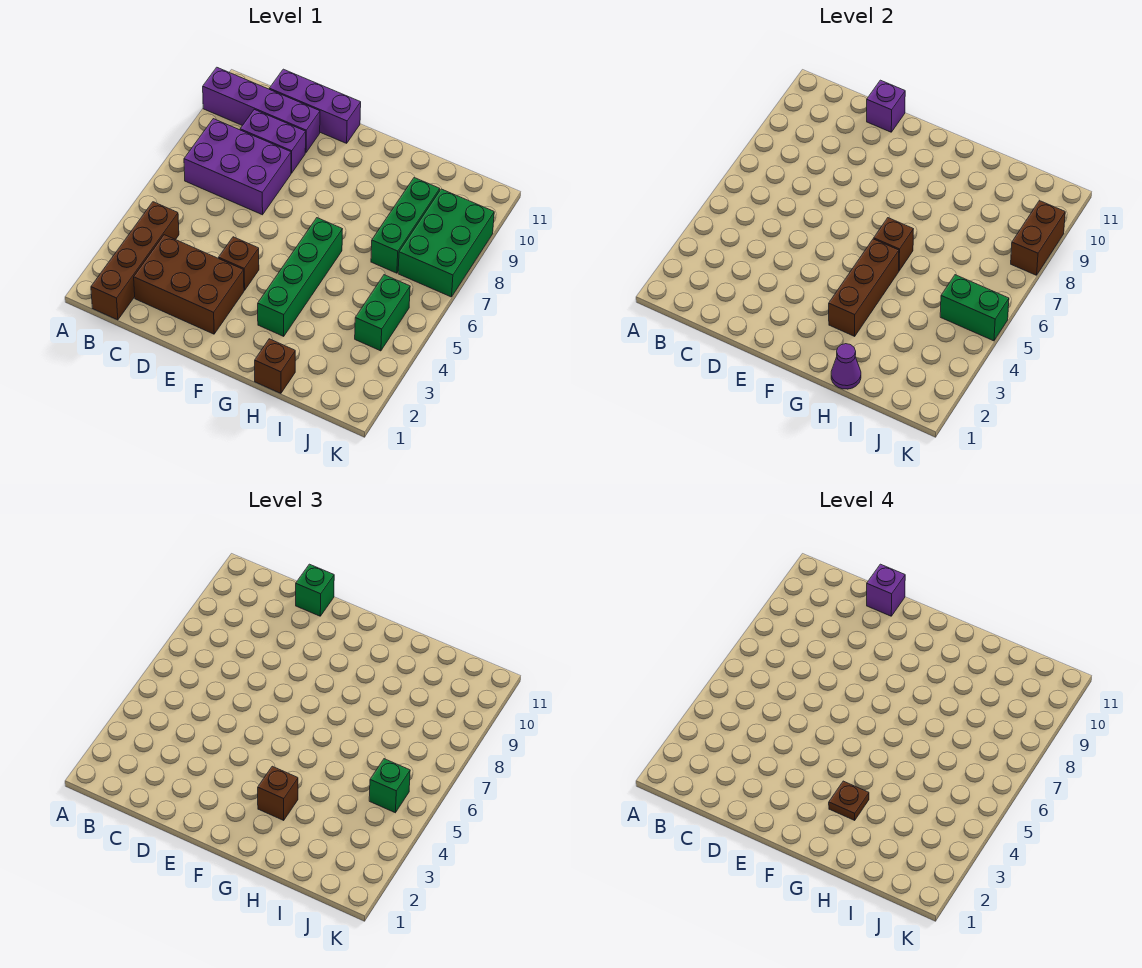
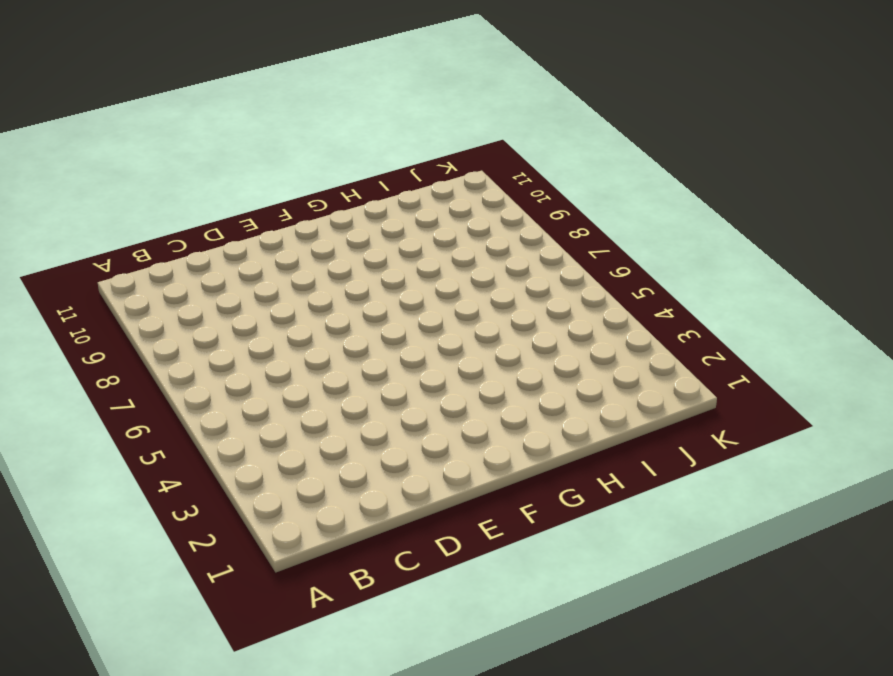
none -> purple brick A10:D10 level 1
none -> brown brick B1:B4 level 1
none -> purple brick B7:D8 level 1

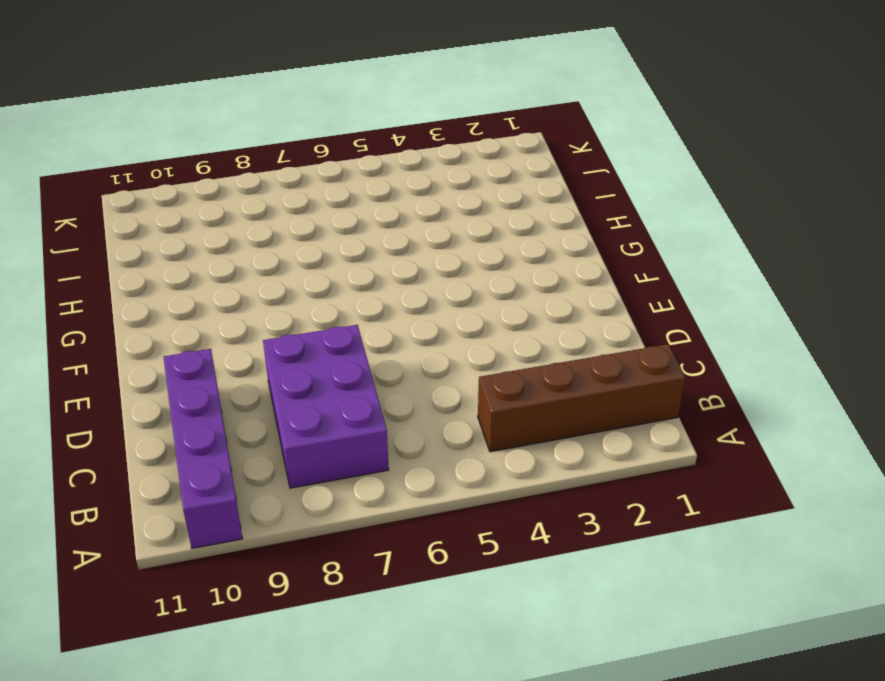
none -> brown brick C2:E3 level 1
none -> purple brick C9:D9 level 1
none -> purple brick C11:E11 level 1

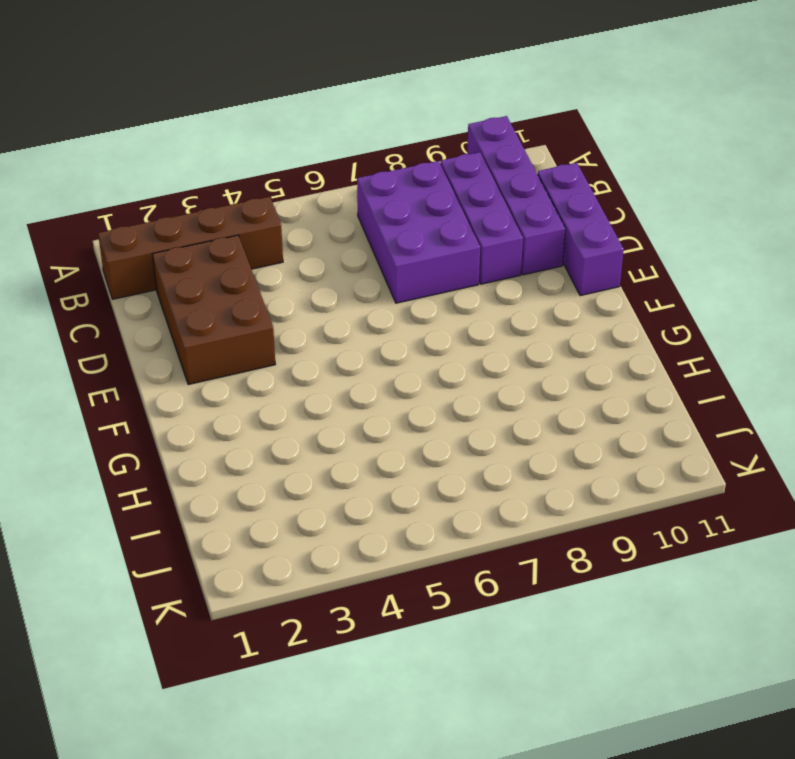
purple brick B9:D9 level 1 -> purple brick C9:D9 level 1
none -> brown brick E4 level 1
none -> green brick G3:G6 level 1
none -> brown brick H1 level 1

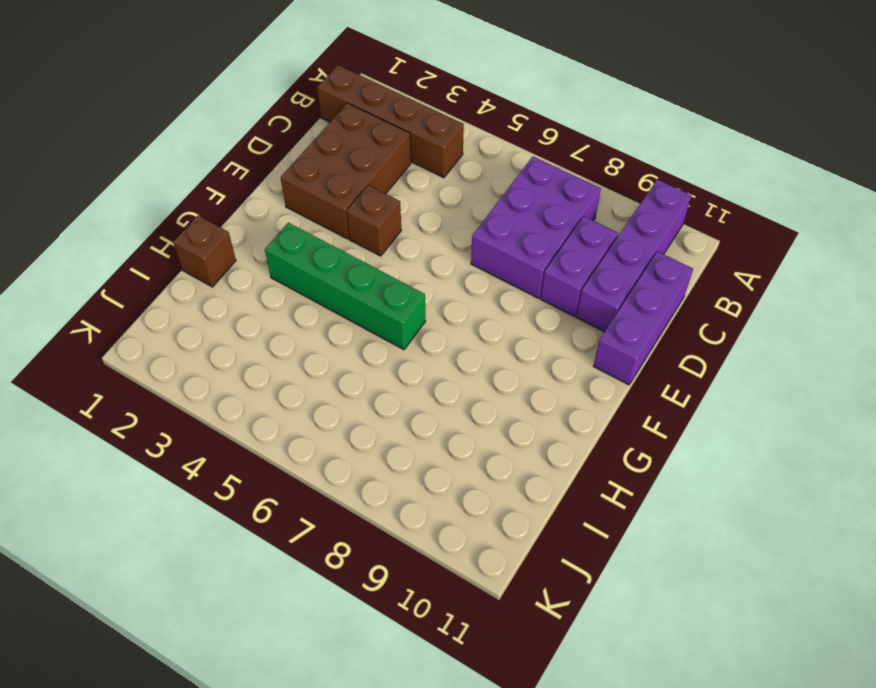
none -> green brick I7:I9 level 1
none -> green brick J4:J5 level 1
none -> green brick J7:K9 level 1

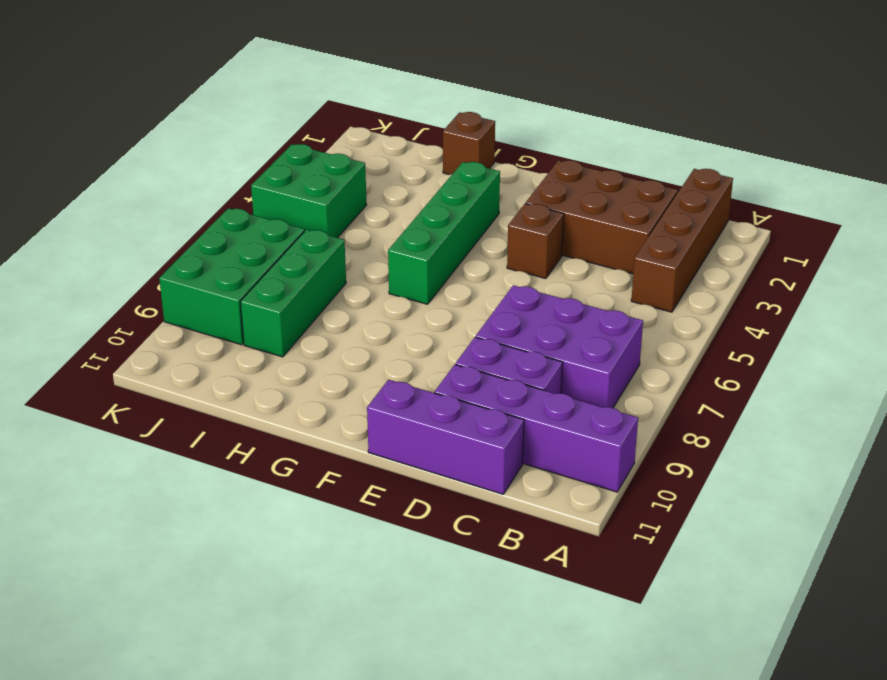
green brick J4:K5 level 1 -> green brick J4:J5 level 1
none -> purple brick D11 level 2
none -> brown brick G3:G5 level 2
none -> brown brick G6 level 2

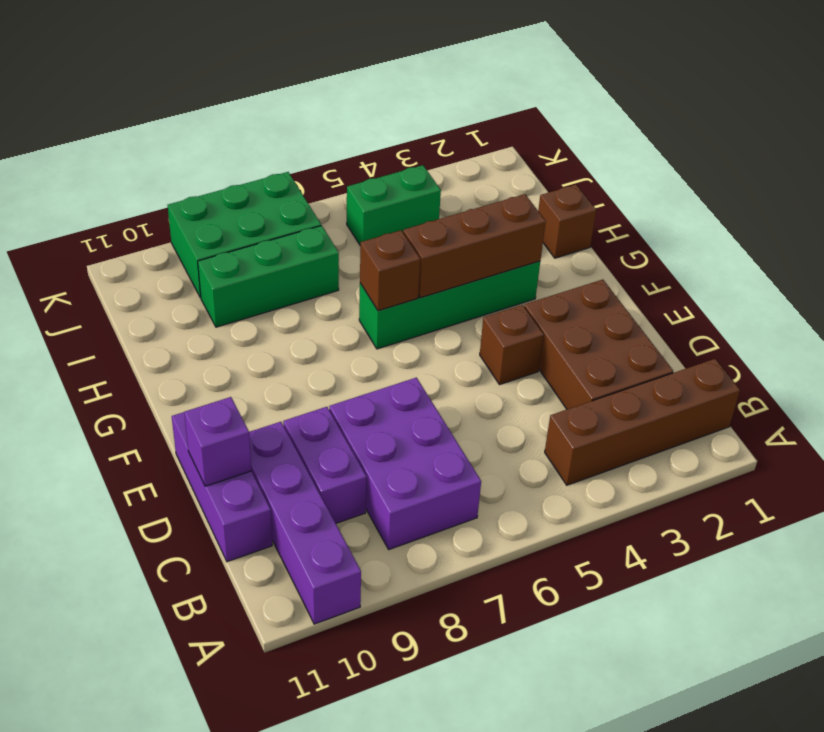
none -> purple cone H1 level 2
none -> green brick J5:K5 level 2
none -> brown brick K8:K9 level 2

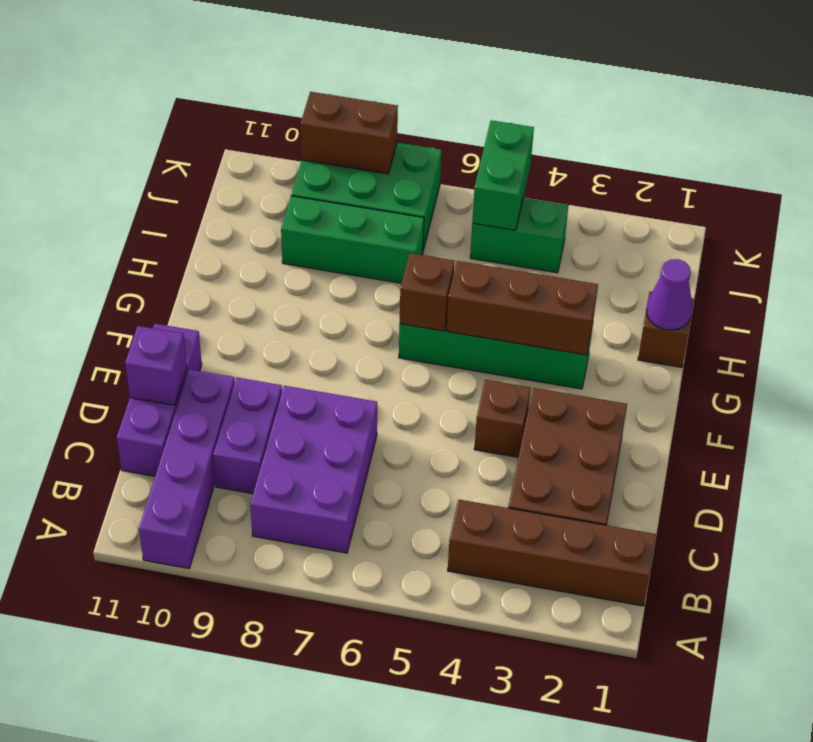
none -> green brick D11 level 3
none -> brown brick G3 level 3
none -> green brick J5 level 3

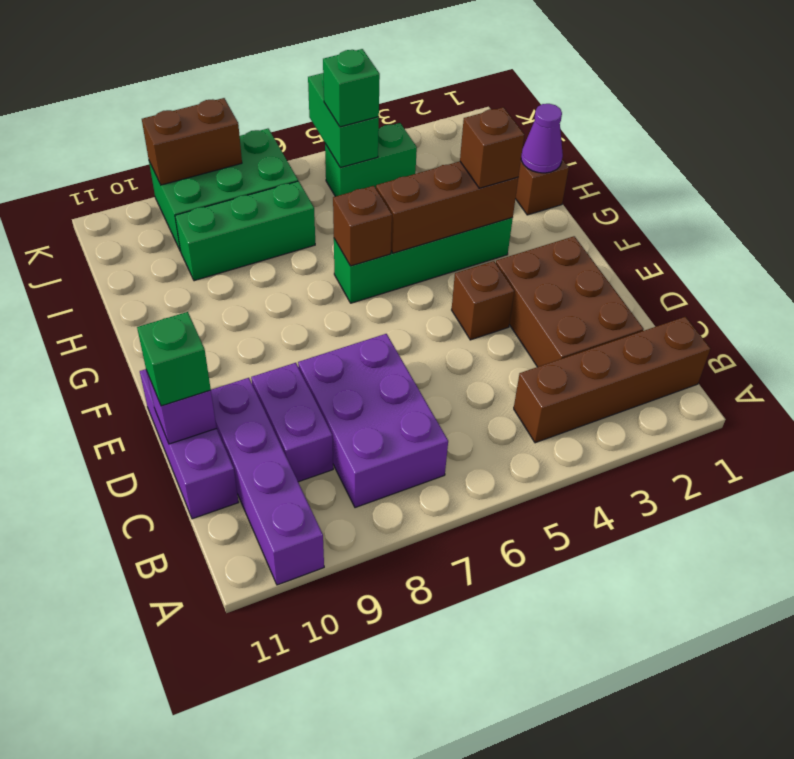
none -> purple brick D11 level 4
none -> brown plate G3 level 4

